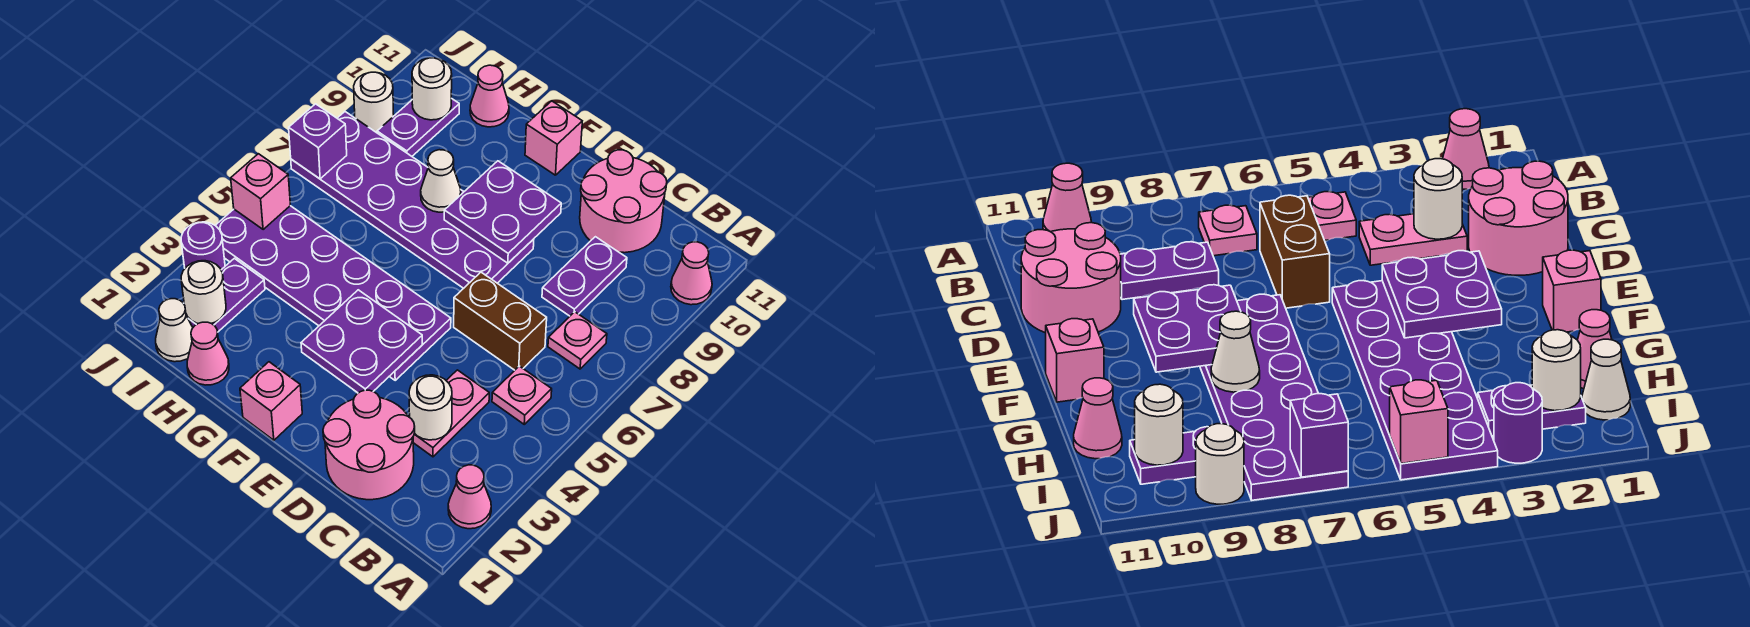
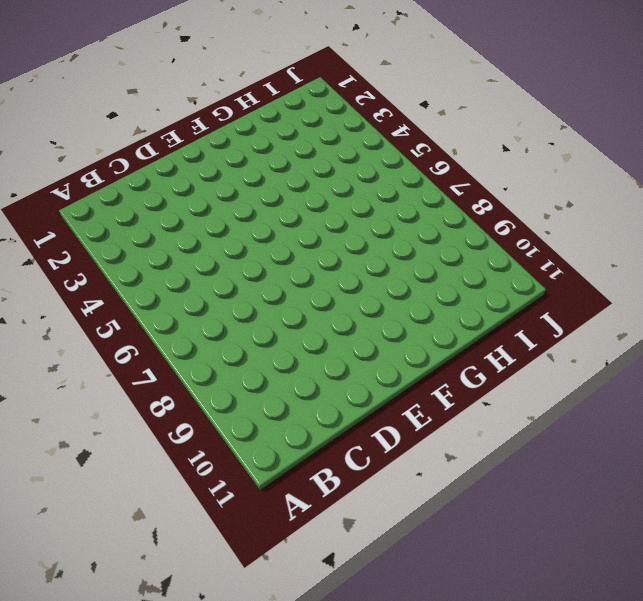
none -> pink cone A2 level 1
none -> pink cone A10 level 1
none -> pink plate B5 level 1

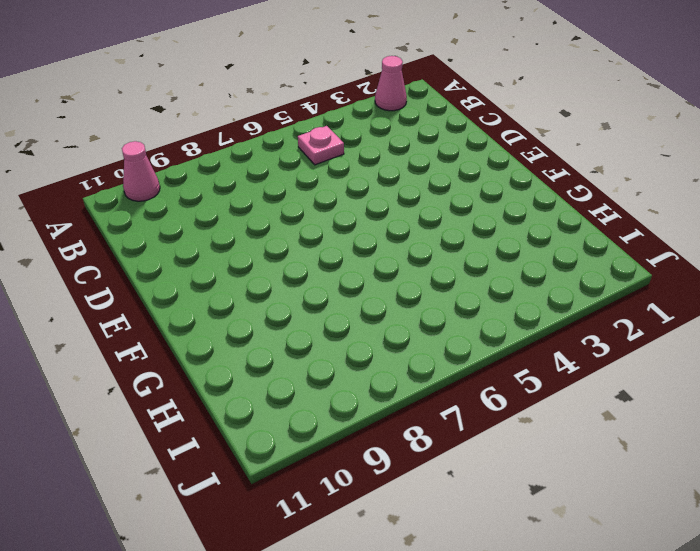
none -> pink plate B7 level 1
none -> pink round brick C1:D2 level 1
none -> pink plate C3:C4 level 1

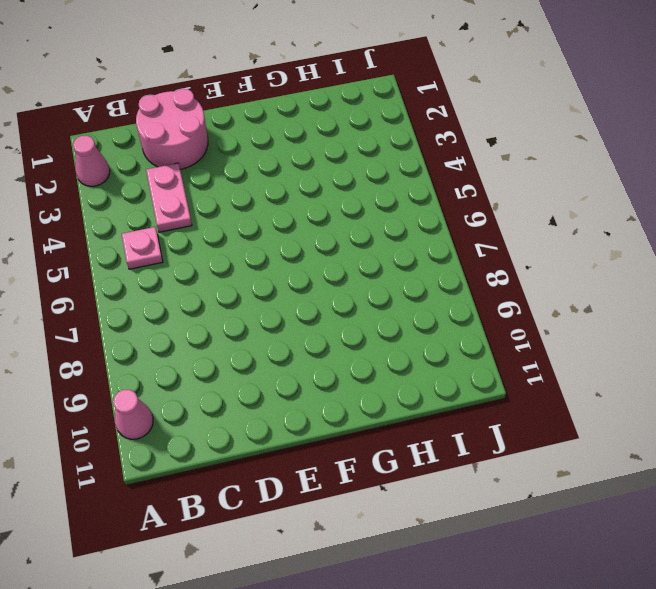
none -> pink plate B7 level 1
none -> brown brick C6:D6 level 1
none -> purple plate C8:C9 level 1

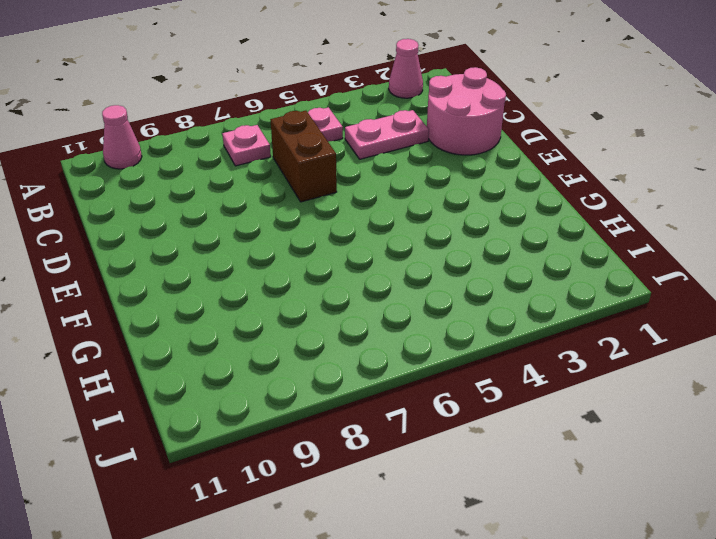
none -> purple plate C8:C9 level 1
none -> pink round brick C10:D11 level 1
none -> purple plate E4:J5 level 1

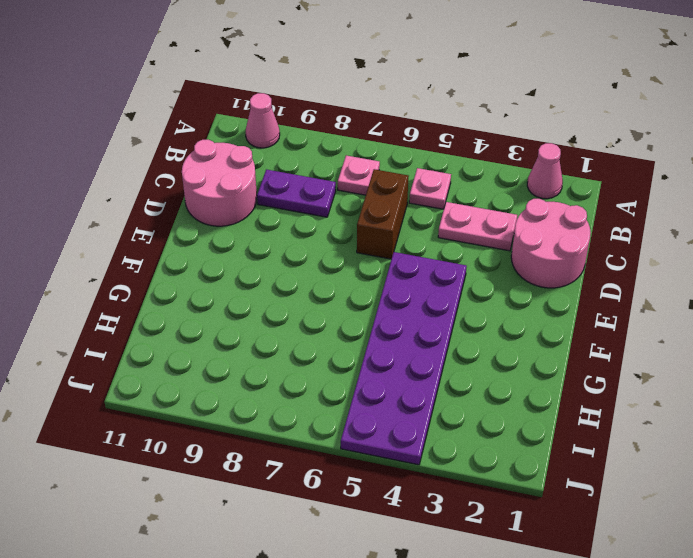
none -> purple plate E7:J8 level 1
none -> pink brick F1 level 1
none -> pink brick F11 level 1

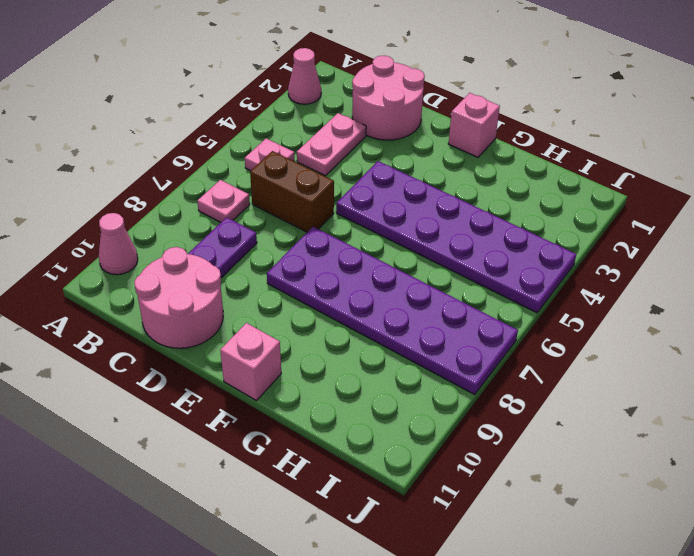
none -> pink cone H1 level 1
none -> pink cone H11 level 1
none -> white cone I1 level 1

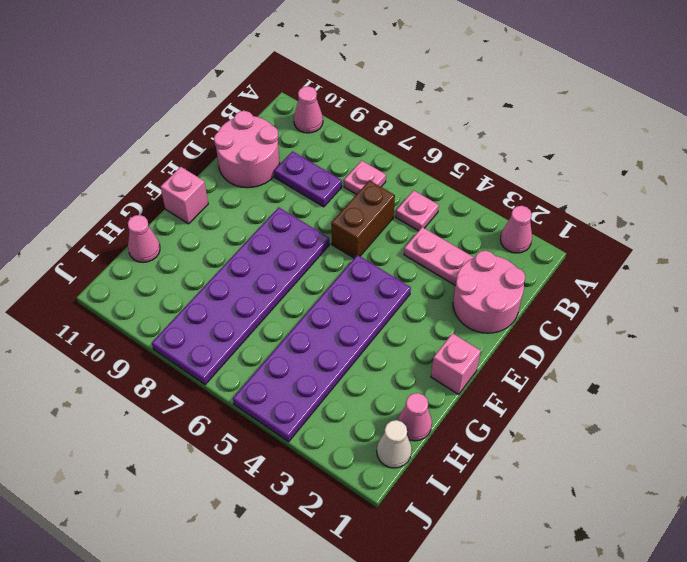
none -> purple plate I2:I3 level 1
none -> purple plate I9:I10 level 1
none -> purple round brick J3 level 1

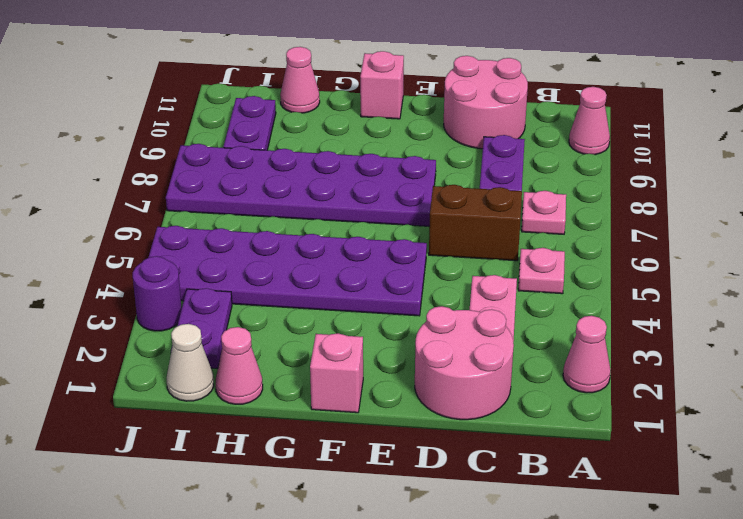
none -> white round brick J9 level 1
none -> white round brick C3 level 2
none -> purple plate E3:F4 level 2

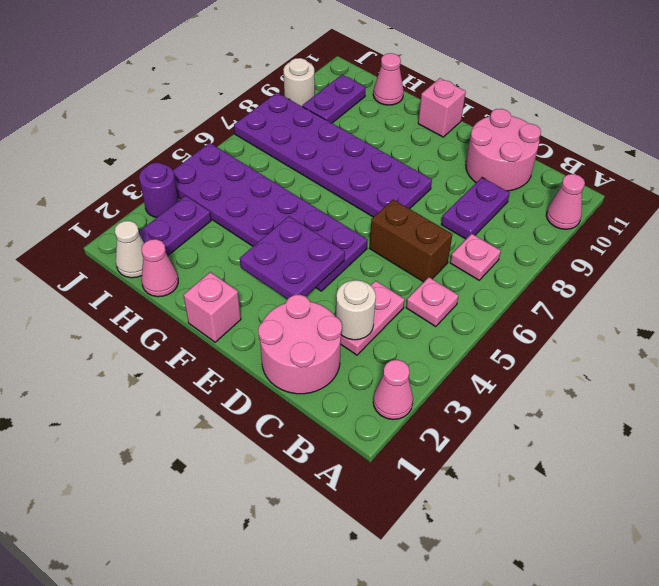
none -> purple plate E8:F9 level 2
none -> white cone G8 level 2
none -> white round brick I2 level 2

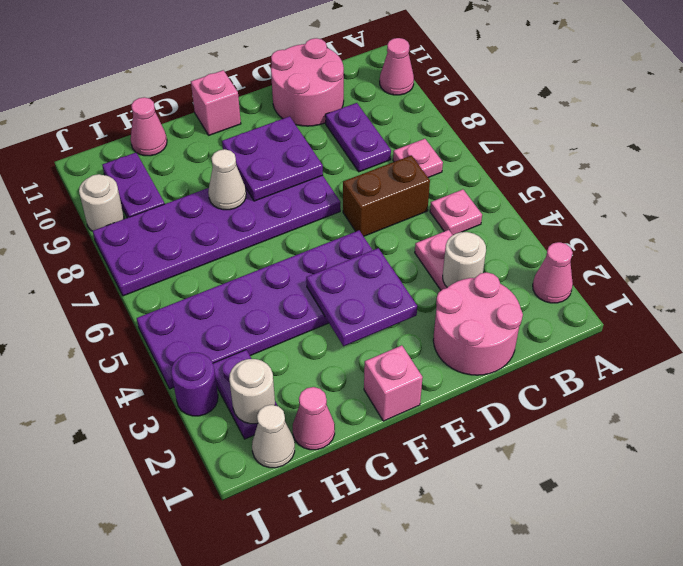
none -> white round brick I10 level 2
none -> pink brick J5 level 2
none -> purple brick J7 level 2

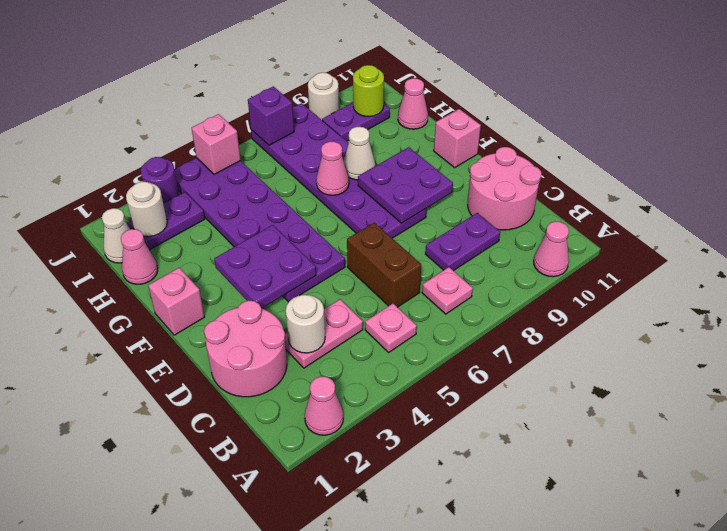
pink cone G7 level 2 -> none
lime round brick I10 level 2 -> white round brick I10 level 2

